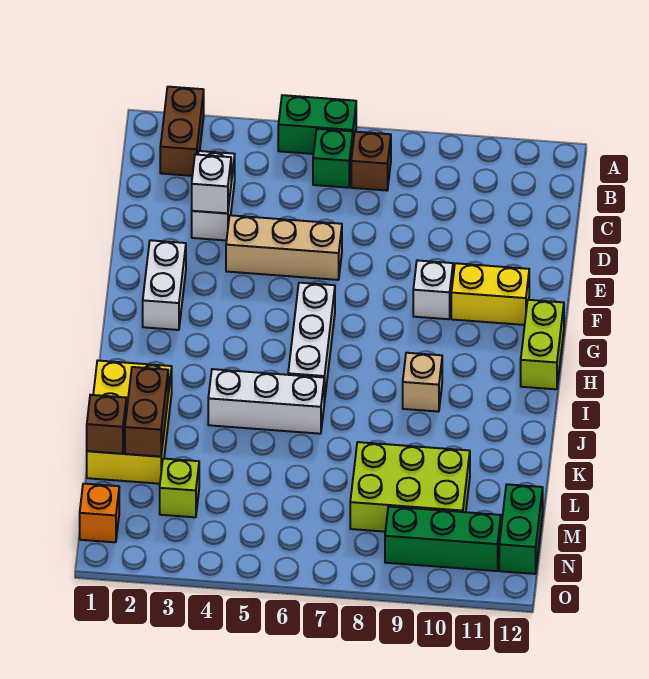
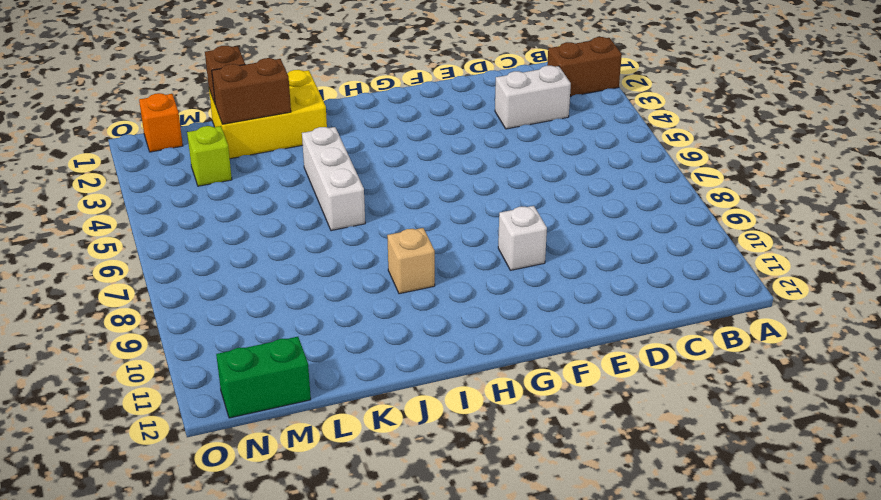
none -> green brick A5:A6 level 1
none -> green brick B6 level 1
none -> brown brick B7 level 1

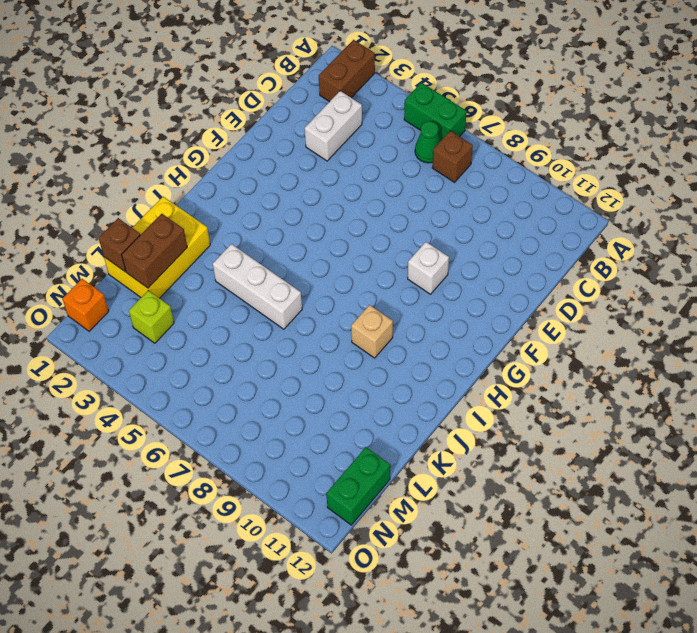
green cone B6 level 1 -> green brick B6 level 1
none -> tan brick E4:E6 level 1
none -> white brick F2:G2 level 1
none -> yellow brick F10:F11 level 1

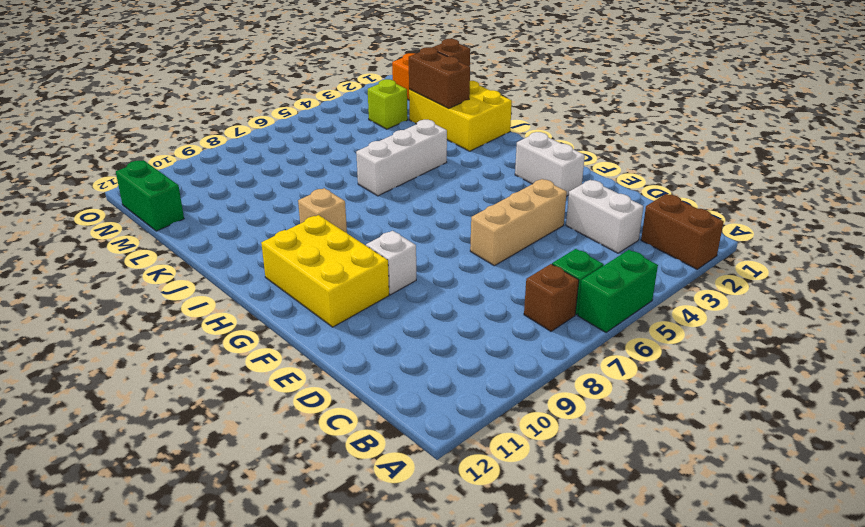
yellow brick F10:H11 level 1 -> yellow brick F10:F11 level 1
none -> white brick G6:I6 level 1
none -> lime brick G12:H12 level 1
none -> lime brick L8:M10 level 1

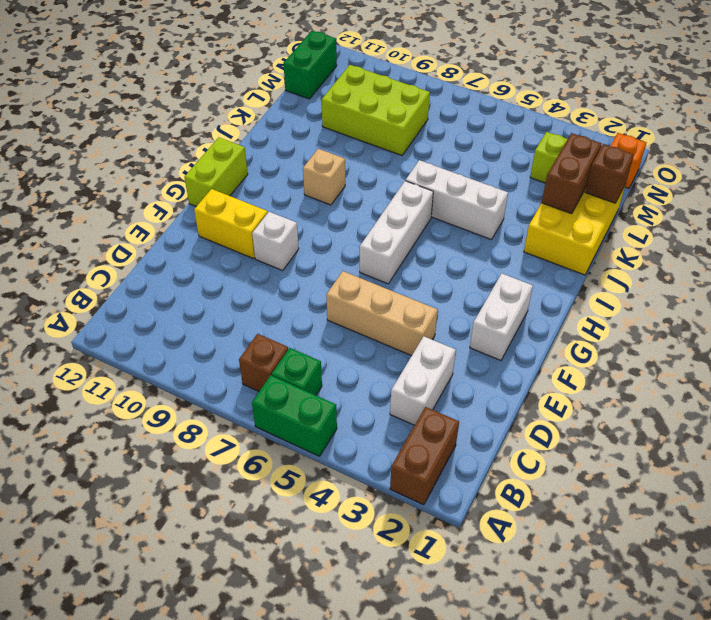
none -> green brick N9:N11 level 1
none -> white brick D3 level 2

